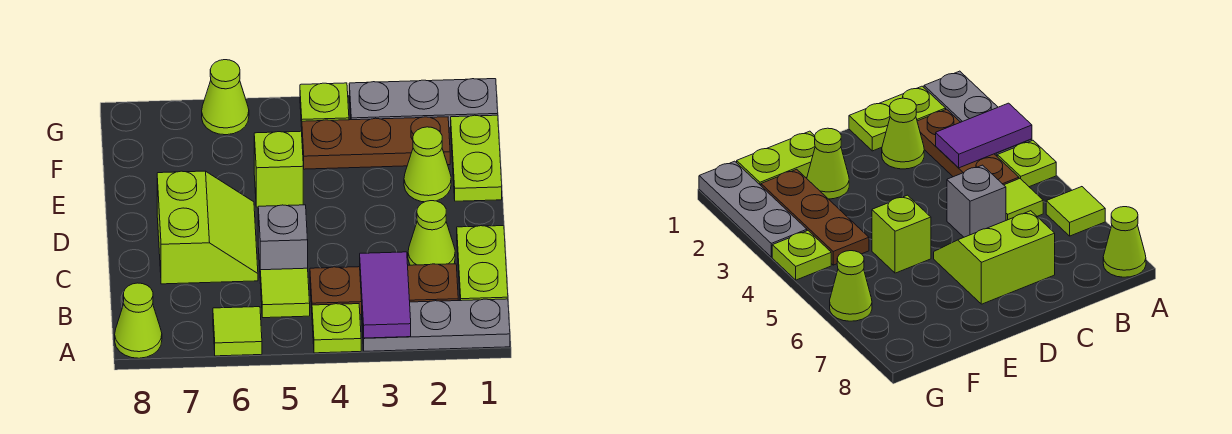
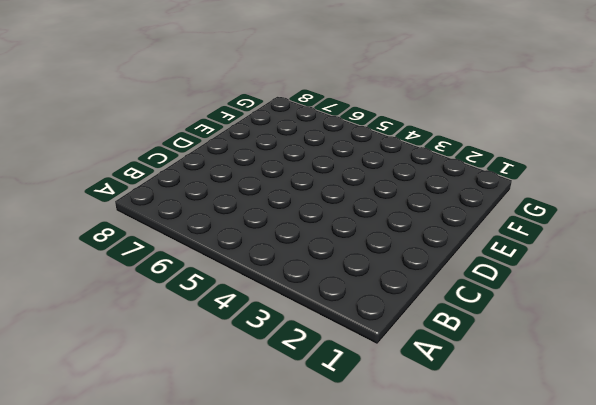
none -> grey plate A1:A3 level 1
none -> lime plate A4 level 1
none -> lime tile A6 level 1

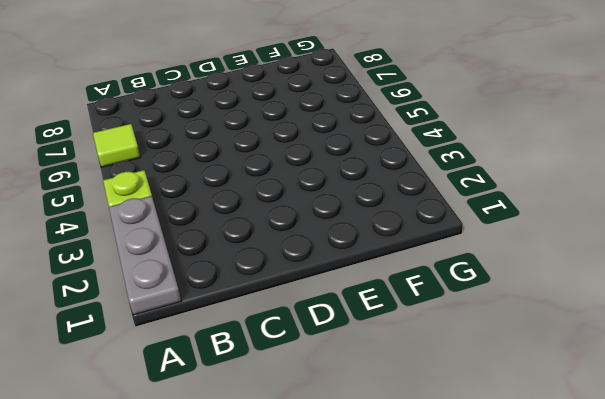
none -> lime cone A8 level 1
none -> lime plate B1:C1 level 1
none -> brown plate B2:B4 level 1

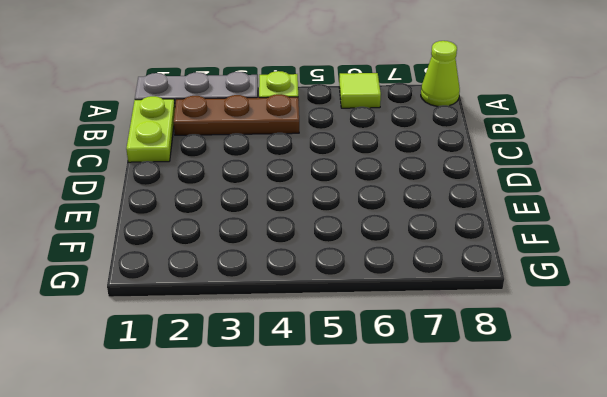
none -> lime tile B5 level 1
none -> lime cone C2 level 1
none -> grey brick C5 level 1

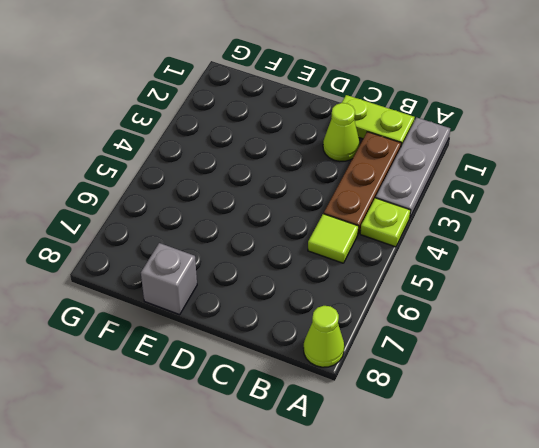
grey brick E8 level 1 -> grey brick C5 level 1
none -> lime tile A6 level 1
none -> lime slope C6:D7 level 1 top 7
none -> lime plate E1:F1 level 1

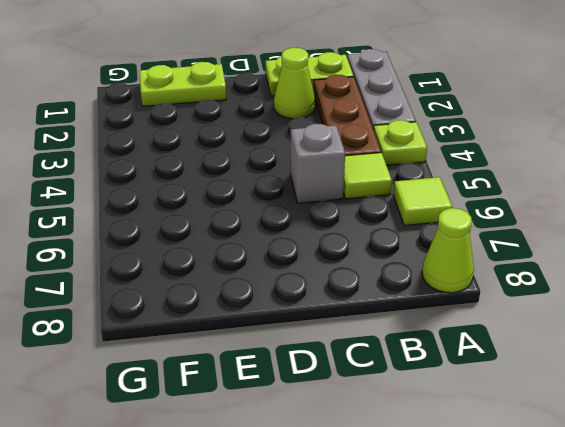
none -> lime slope C6:D7 level 1 top 7
none -> lime cone E2 level 1
none -> lime brick E5 level 1

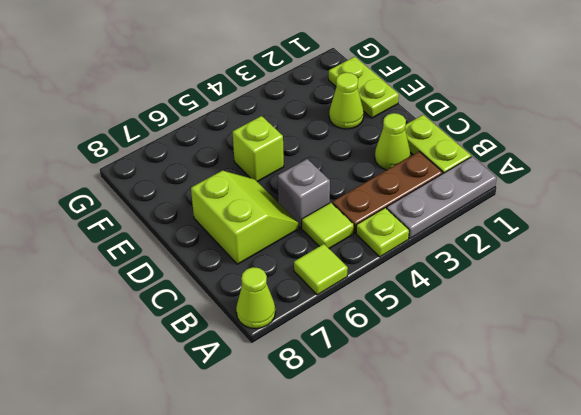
none -> brown plate F2:F4 level 1
none -> grey plate G1:G3 level 1
none -> lime plate G4 level 1

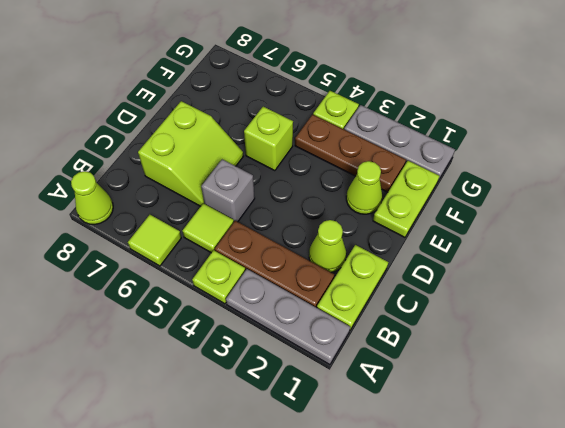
none -> lime cone G6 level 1
none -> purple tile A3:B3 level 2

